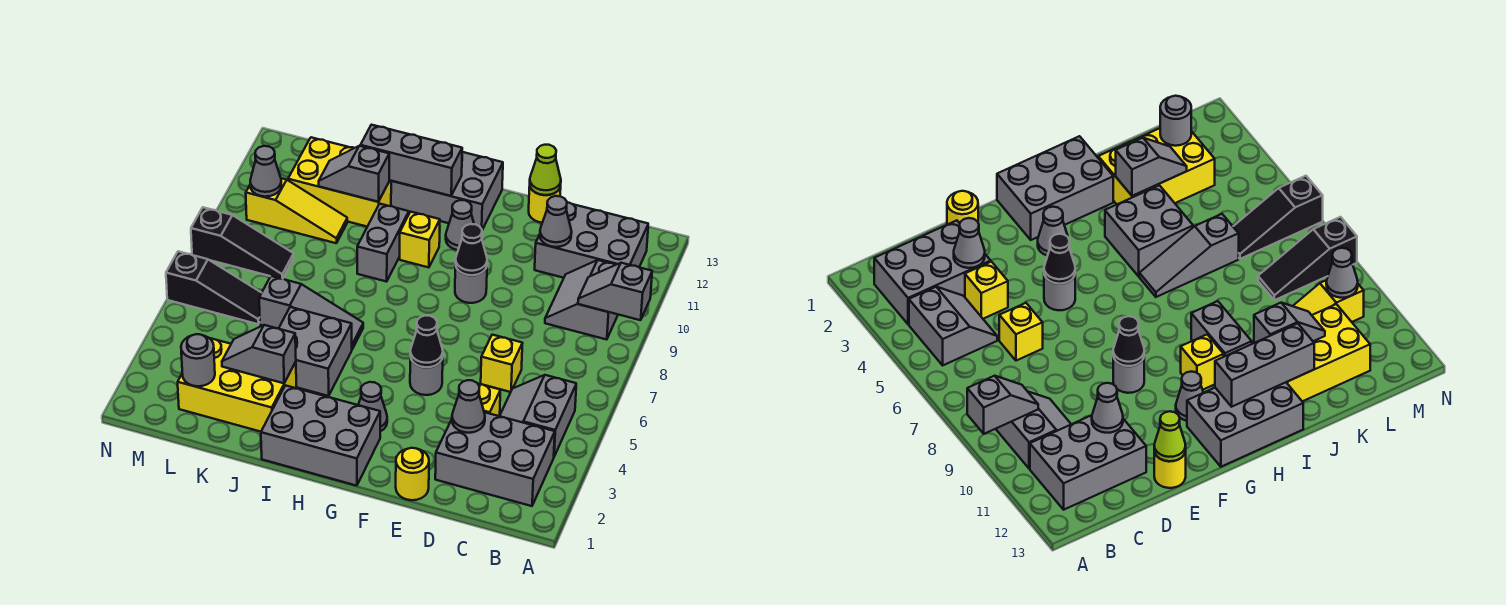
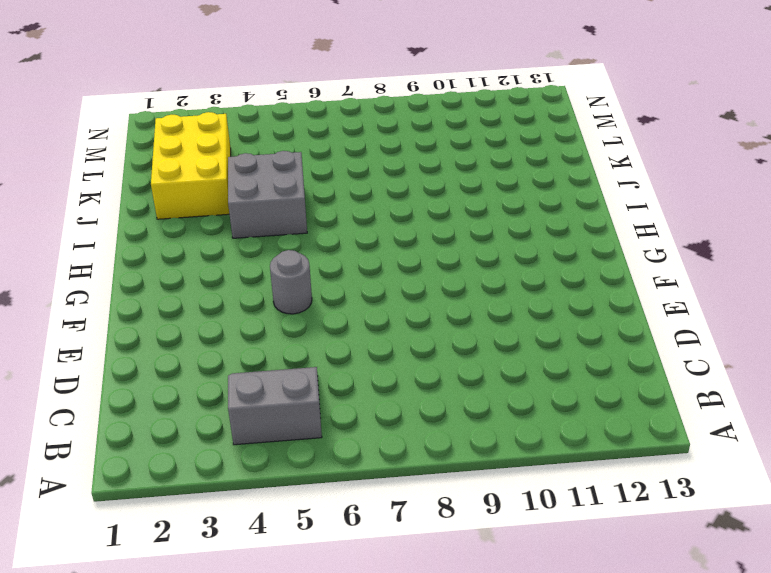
none -> grey brick B2:D3 level 1
none -> grey slope B9:C10 level 1 top B
none -> grey brick B11:D12 level 1
none -> yellow brick D4 level 1

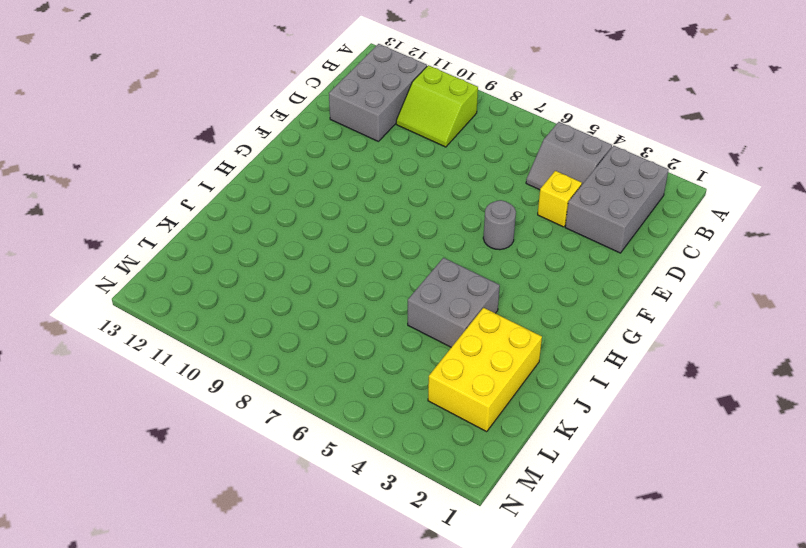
lime slope B9:C10 level 1 top B -> grey slope B9:C10 level 1 top B
none -> yellow brick D6 level 1
none -> yellow round brick E1 level 1
none -> yellow round brick E13 level 1
none -> grey round brick F9 level 1

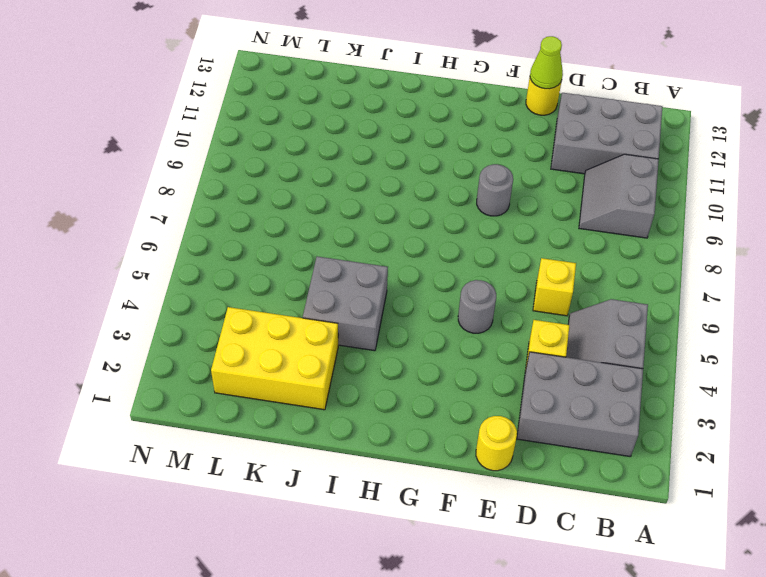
none -> grey brick G1:I2 level 1
none -> grey cone G3 level 1
none -> grey cone G11 level 1
none -> grey brick G12:I13 level 1

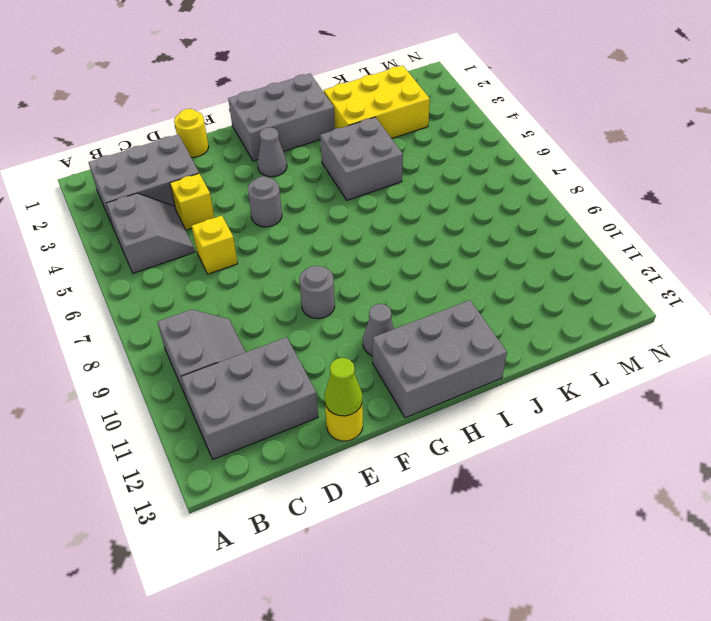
none -> yellow brick H10 level 1
none -> grey slope I6:K6 level 1 top K
none -> grey brick I9:I10 level 1
none -> yellow brick J11:L12 level 1

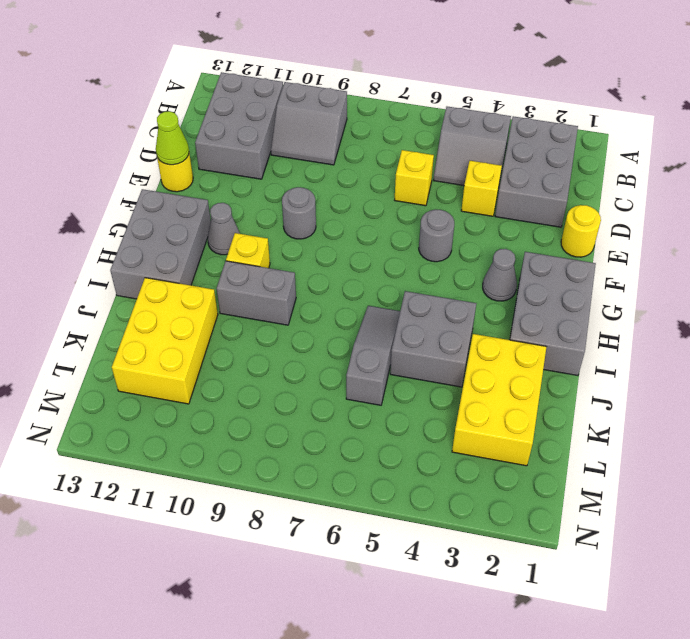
none -> yellow slope K10:M10 level 1 top M
none -> black slope L6:N6 level 1 top N
none -> black slope L8:N8 level 1 top N
none -> grey slope A9:B9 level 2 top A

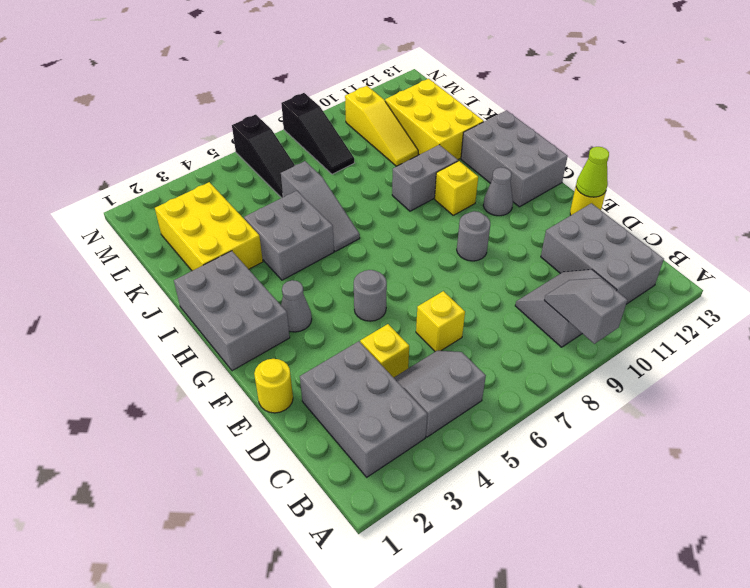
none -> grey cone D3 level 2
none -> grey cone D11 level 2
none -> black cone F5 level 2
none -> black cone F9 level 2

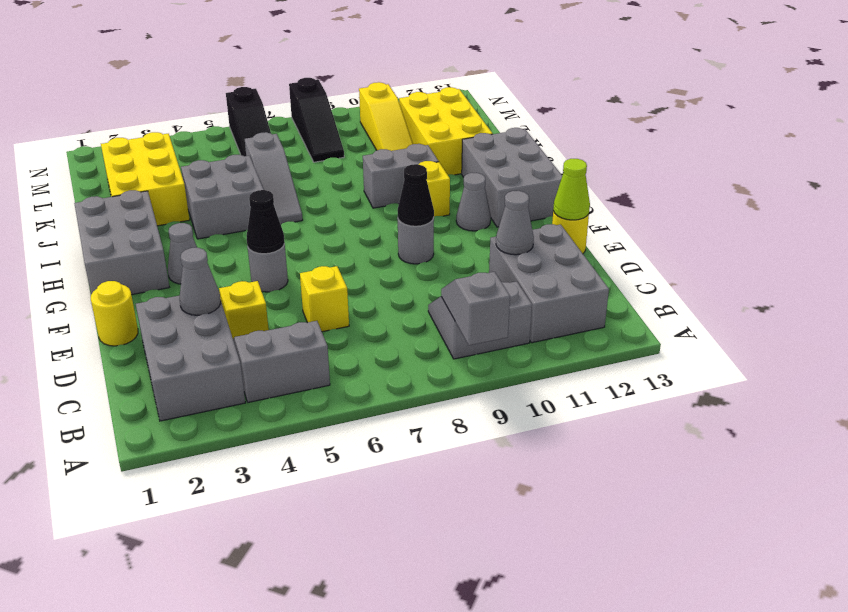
none -> grey brick H12:J12 level 2
none -> grey slope J3:K3 level 2 top J
none -> grey slope J11:K11 level 2 top J
none -> grey round brick L2 level 2

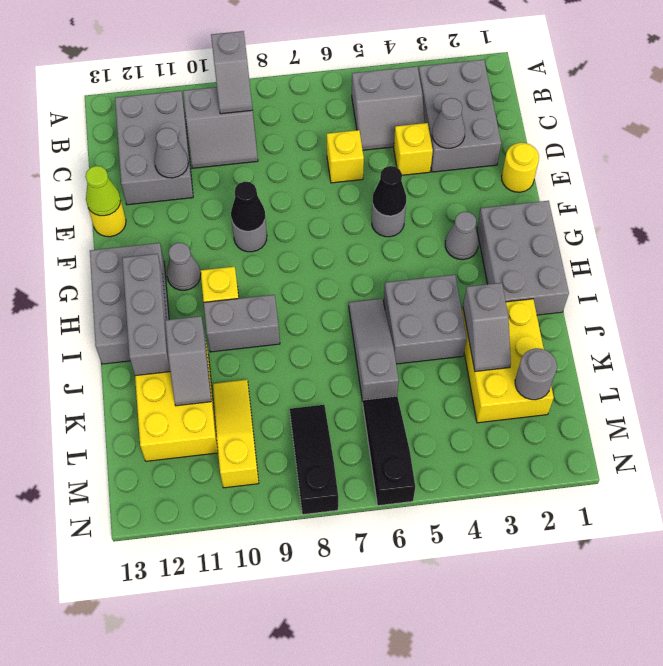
none -> grey cone M10 level 2

